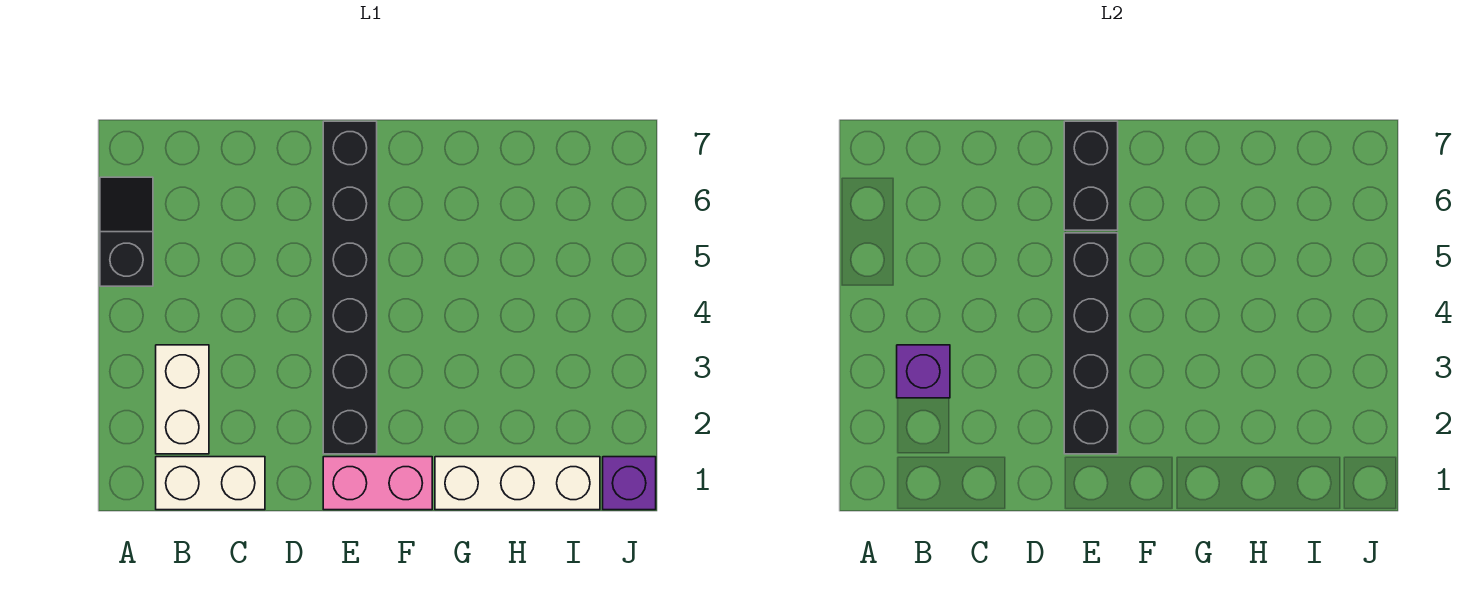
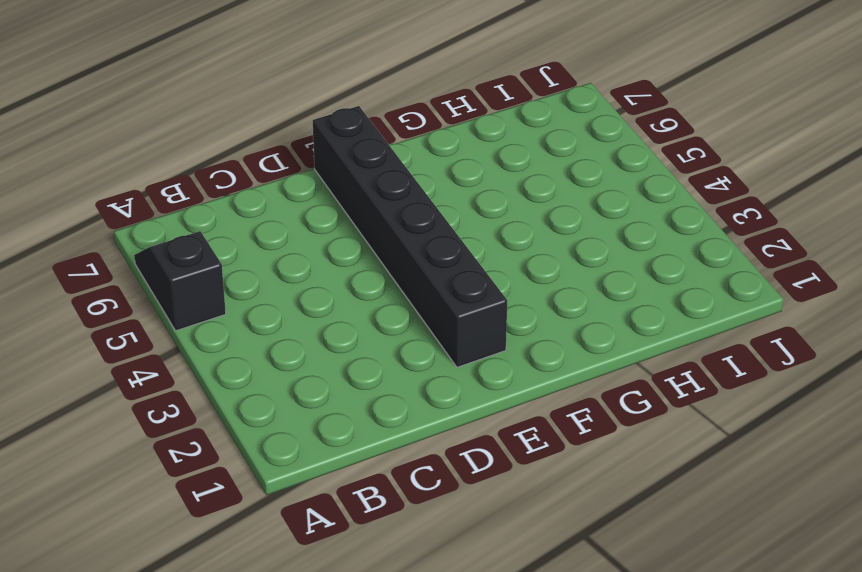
none -> white brick B1:C1 level 1
none -> white brick B2:B3 level 1

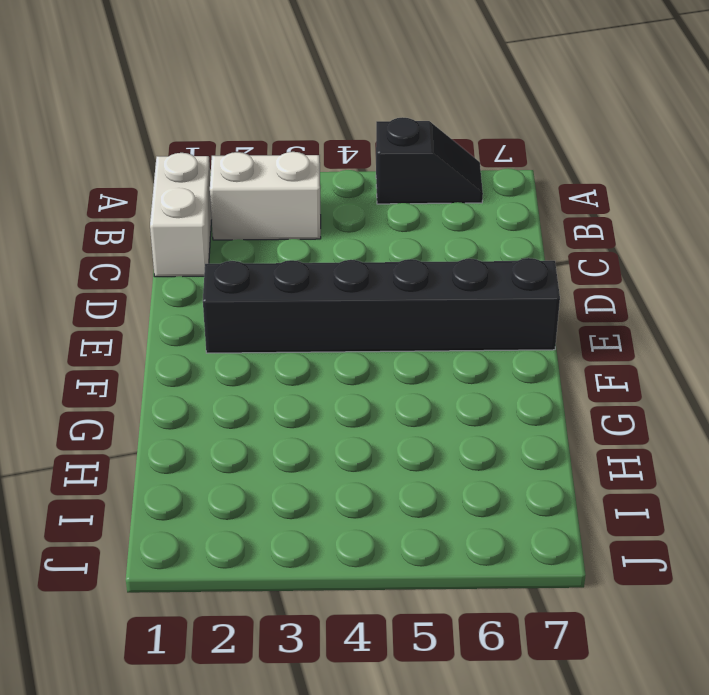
none -> pink brick E1:F1 level 1
none -> white brick G1:I1 level 1

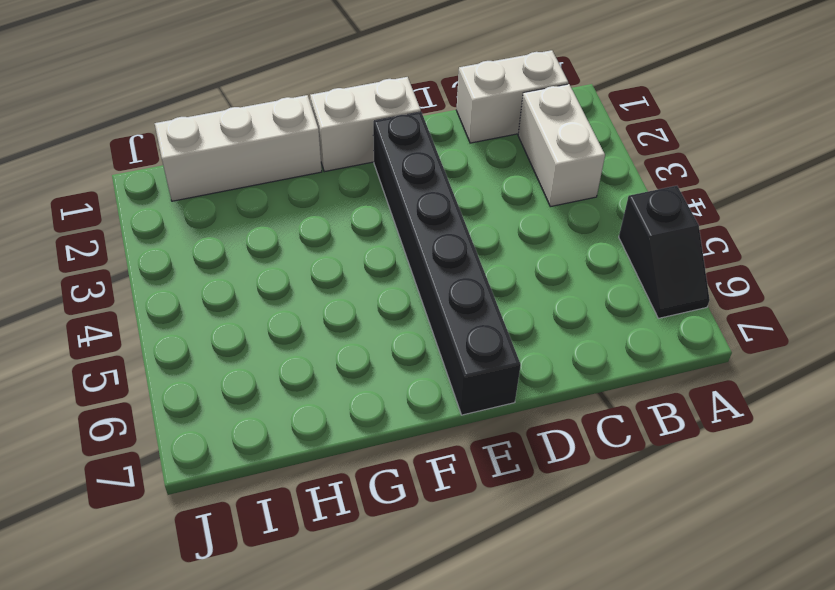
white brick E1:F1 level 1 -> pink brick E1:F1 level 1
none -> purple brick J1 level 1
none -> purple brick B3 level 2

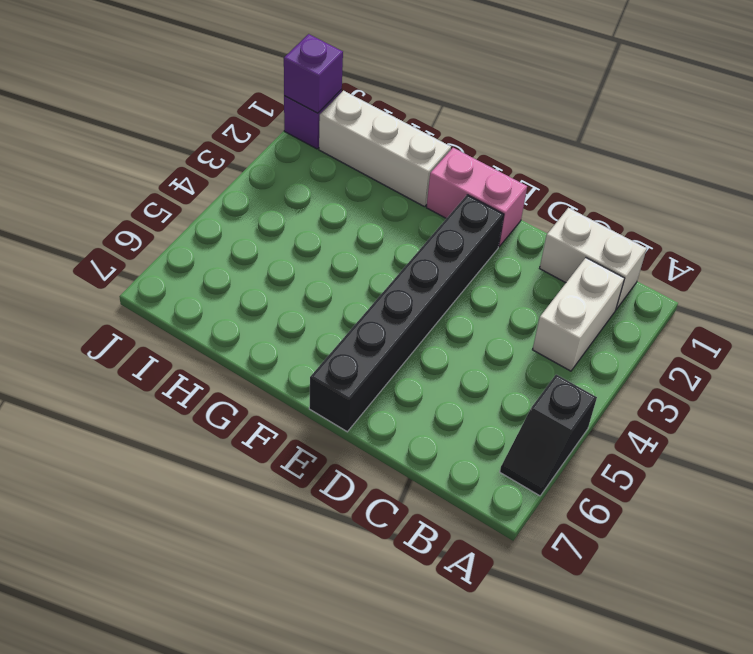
purple brick J1 level 2 -> purple brick B3 level 2
none -> black brick E2:E5 level 2
none -> black brick E6:E7 level 2

